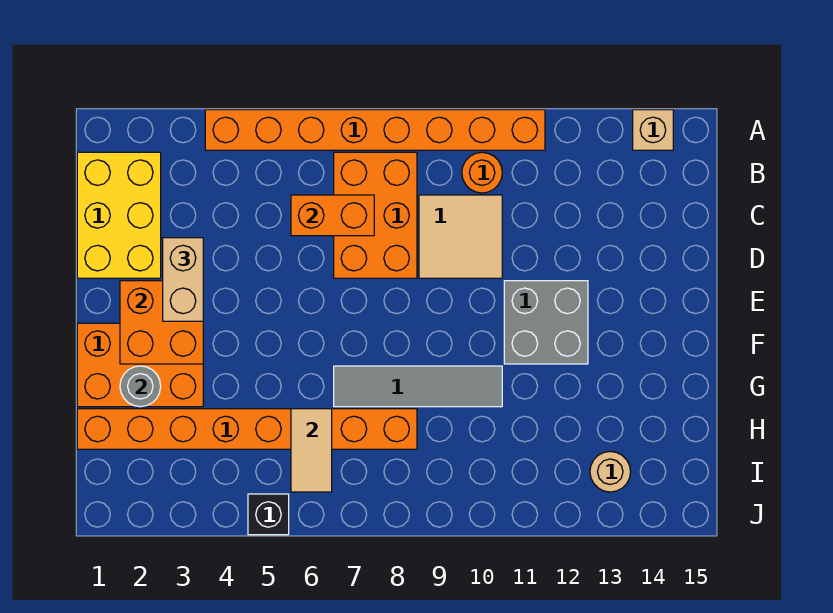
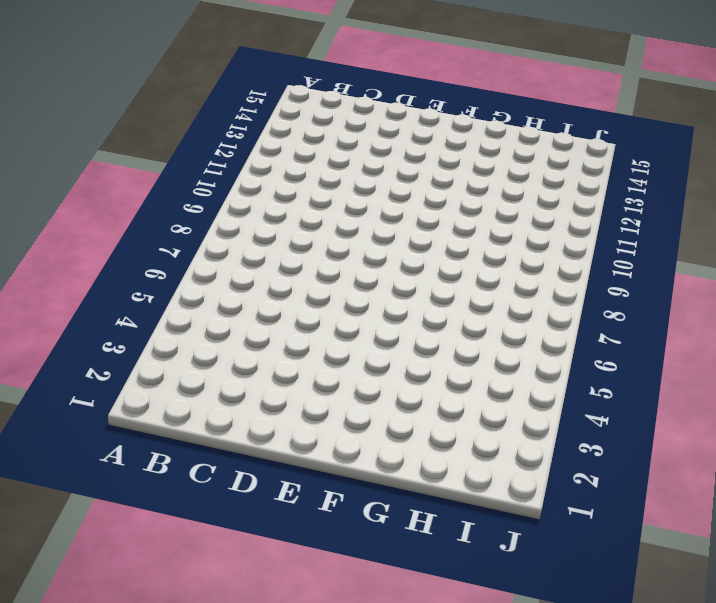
none -> orange brick A4:A11 level 1
none -> tan brick A14 level 1
none -> yellow brick B1:D2 level 1

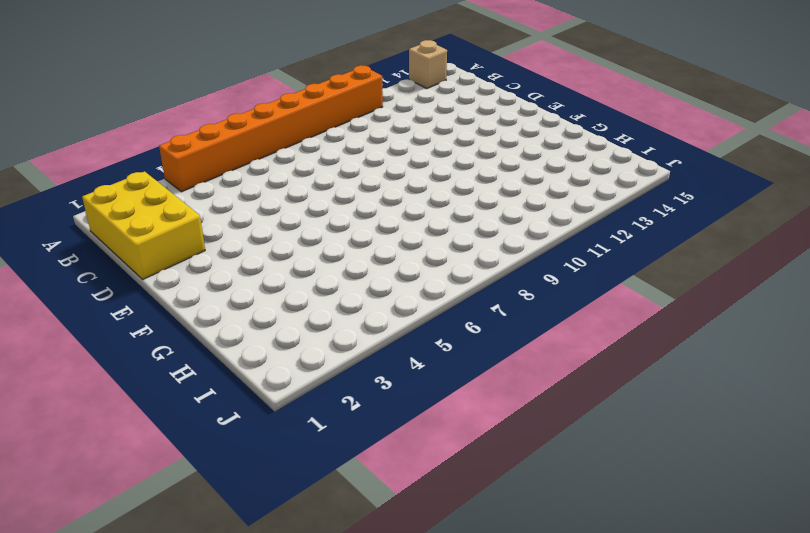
none -> orange brick B7:D8 level 1
none -> orange round brick B10 level 1
none -> tan tile C9:D10 level 1

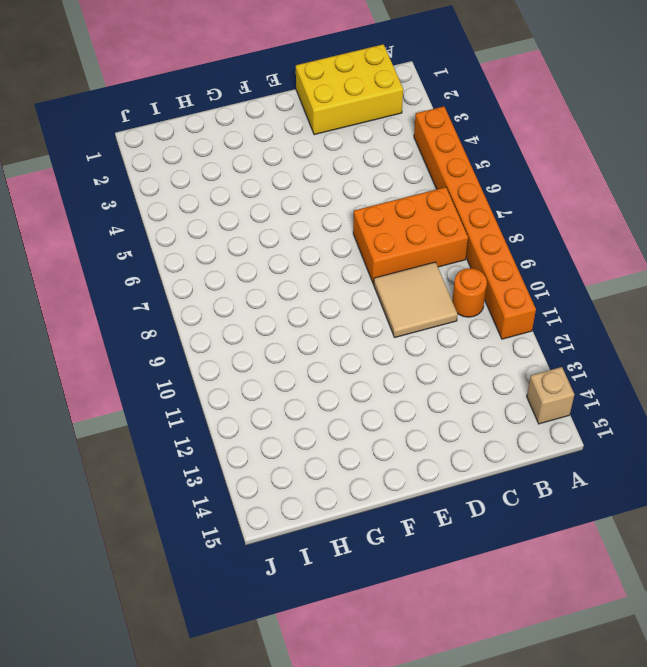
none -> grey brick E11:F12 level 1
none -> orange brick F1:G3 level 1
none -> grey tile G7:G10 level 1

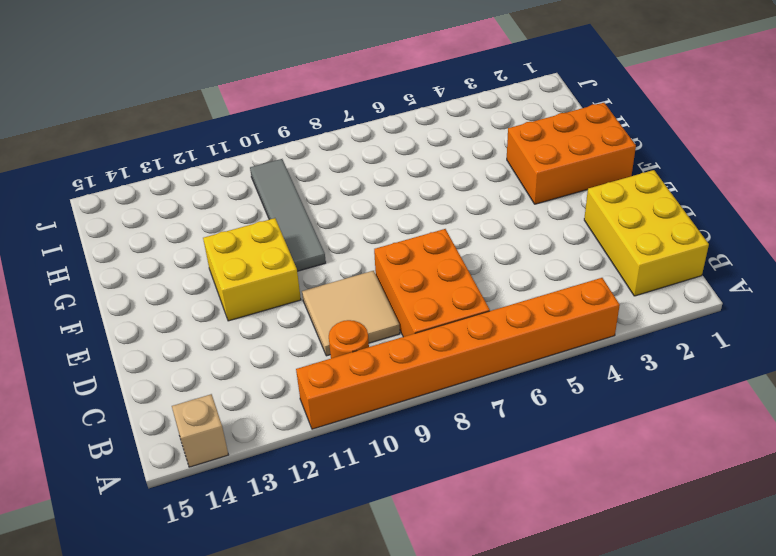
yellow brick E11:F12 level 1 -> grey brick E11:F12 level 1
grey tile F10:I10 level 1 -> grey tile G7:G10 level 1
none -> orange brick H1:H8 level 1
none -> tan round brick I13 level 1
none -> black brick J5 level 1

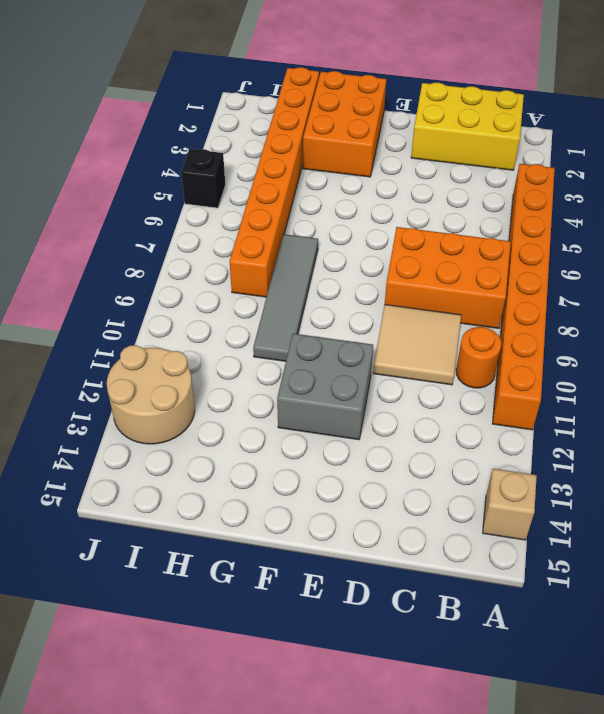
tan round brick I12:J13 level 1 -> tan round brick I13 level 1
none -> orange brick C6:C7 level 2
none -> orange brick E2:F3 level 2
none -> grey round brick G2 level 2

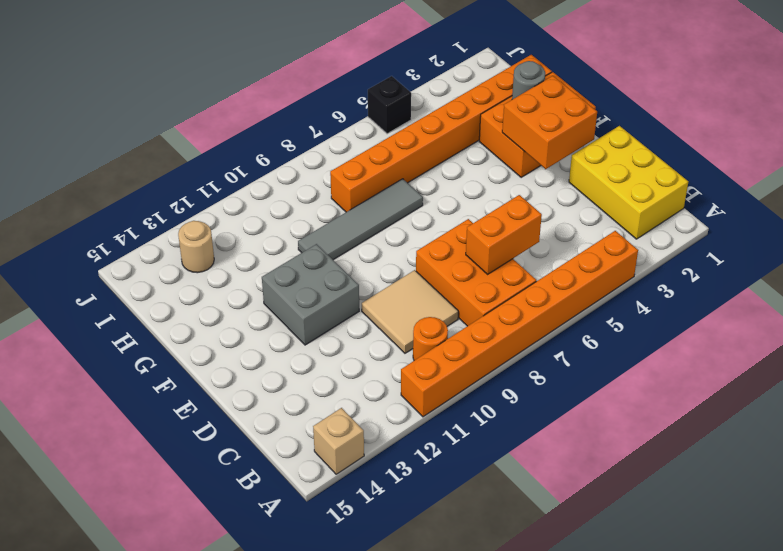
none -> tan tile H6:I6 level 2
none -> tan brick D3:E3 level 3

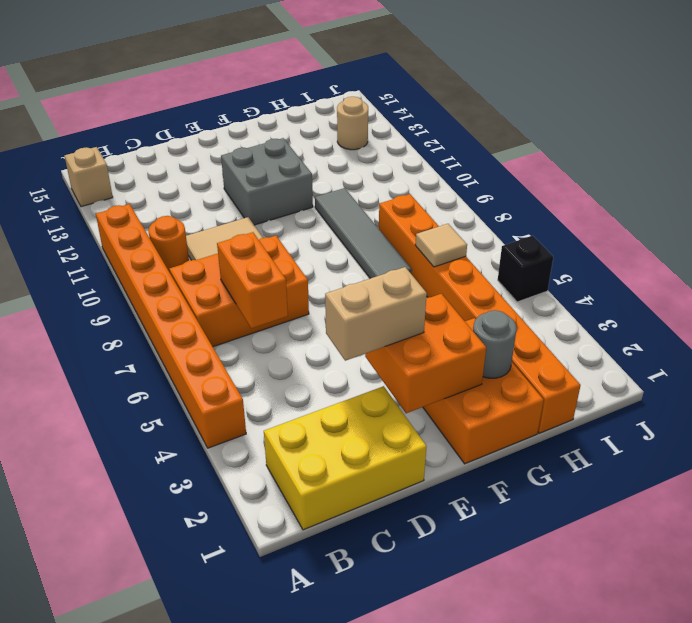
tan tile H6 level 2 -> tan tile H6:I6 level 2

